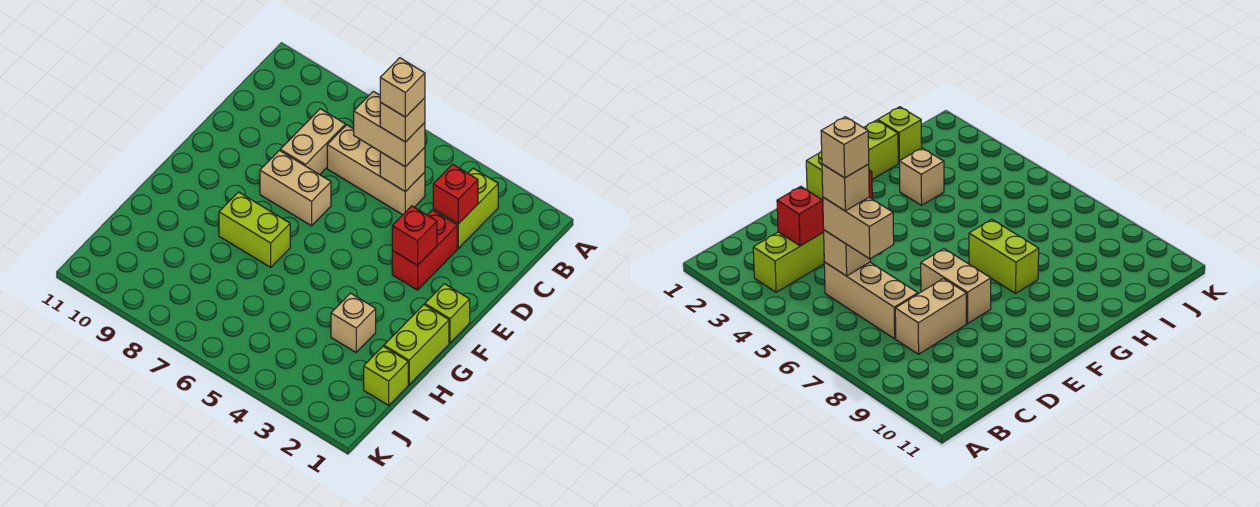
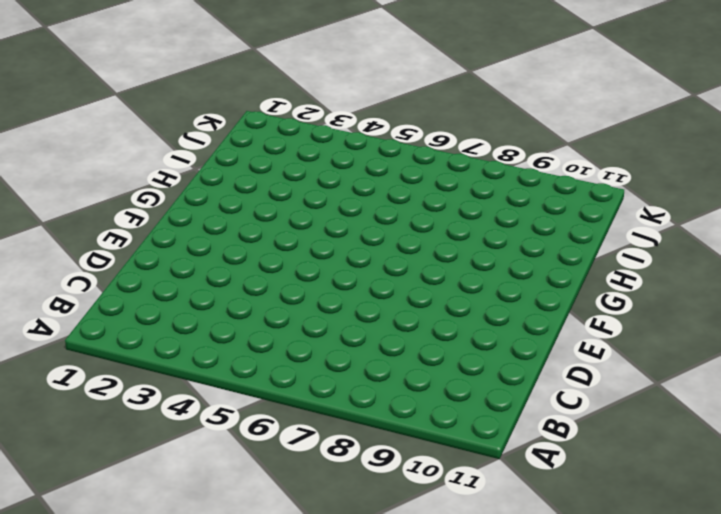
none -> lime brick B3:C3 level 1
none -> tan brick C5:C7 level 1
none -> tan brick C8:D8 level 1

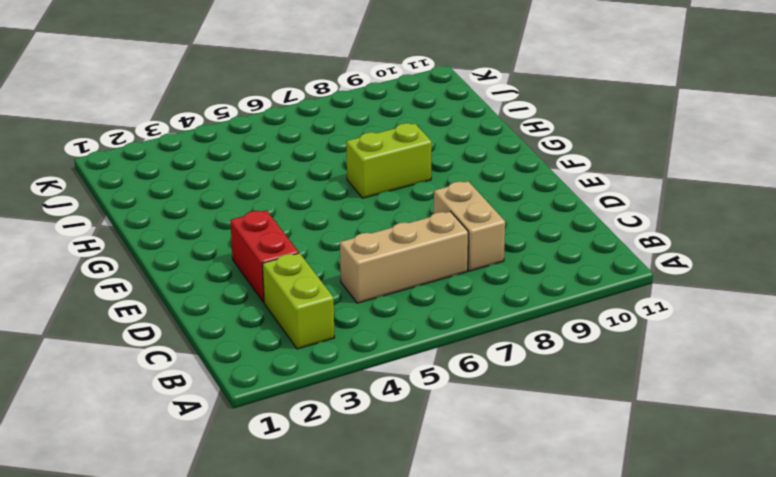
none -> tan brick E7:E8 level 1
none -> lime brick F1 level 1
none -> lime brick G1:H1 level 1

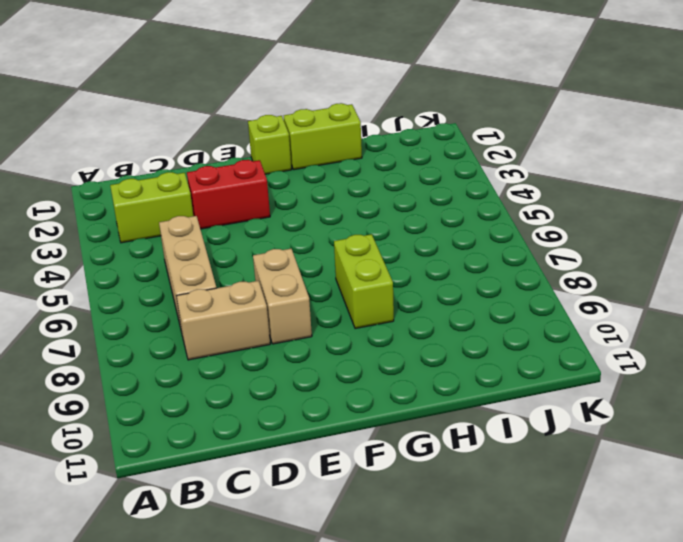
none -> tan brick H3 level 1
none -> lime brick I1 level 1
none -> red brick C3 level 2

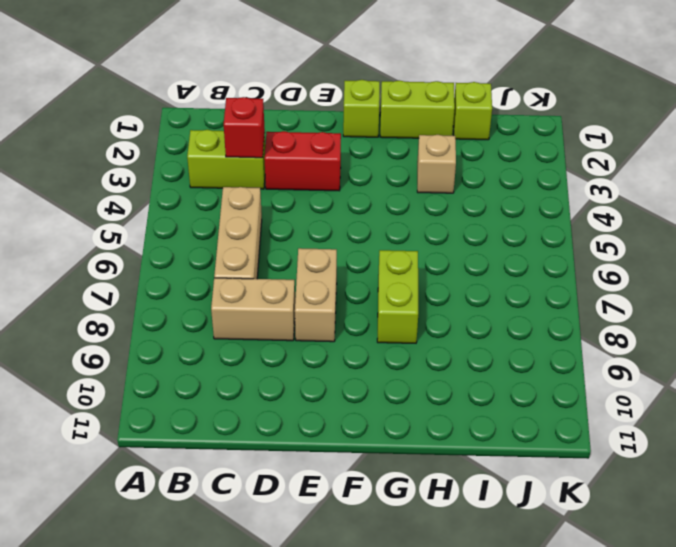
none -> tan brick C5 level 2
none -> red brick E3 level 2
none -> tan brick C5:C6 level 3

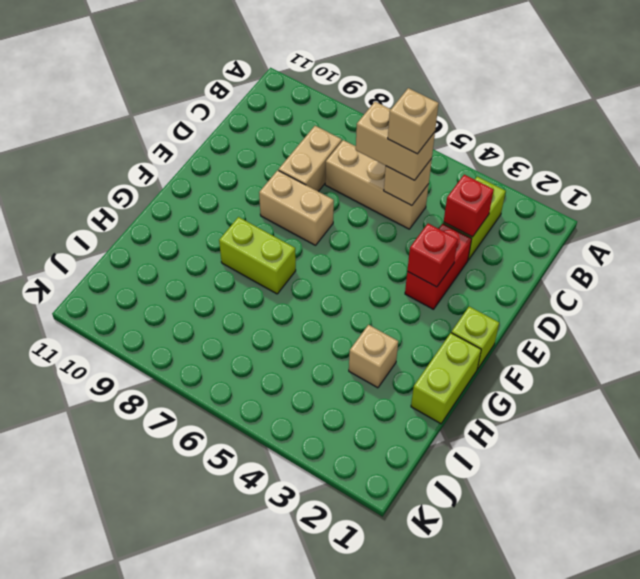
none -> lime brick I1 level 1
none -> tan brick C5 level 5

